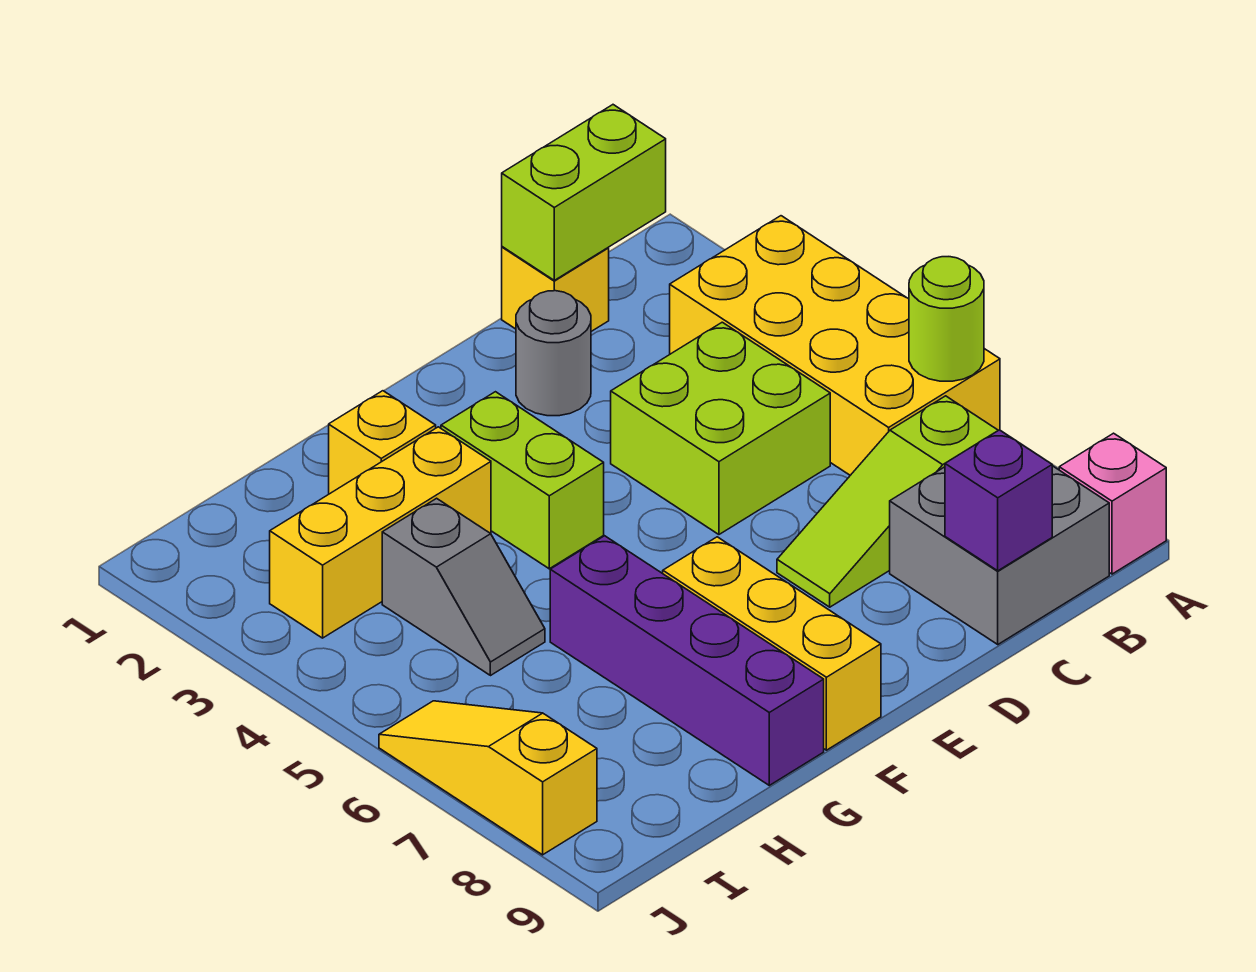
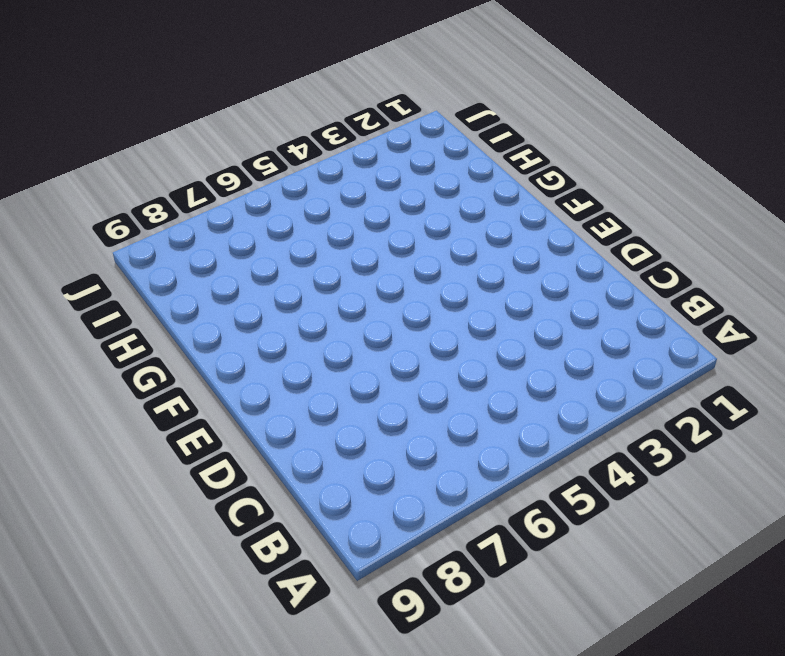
none -> yellow brick A3:B6 level 1
none -> pink brick A9 level 1
none -> lime slope B7:D7 level 1 top B

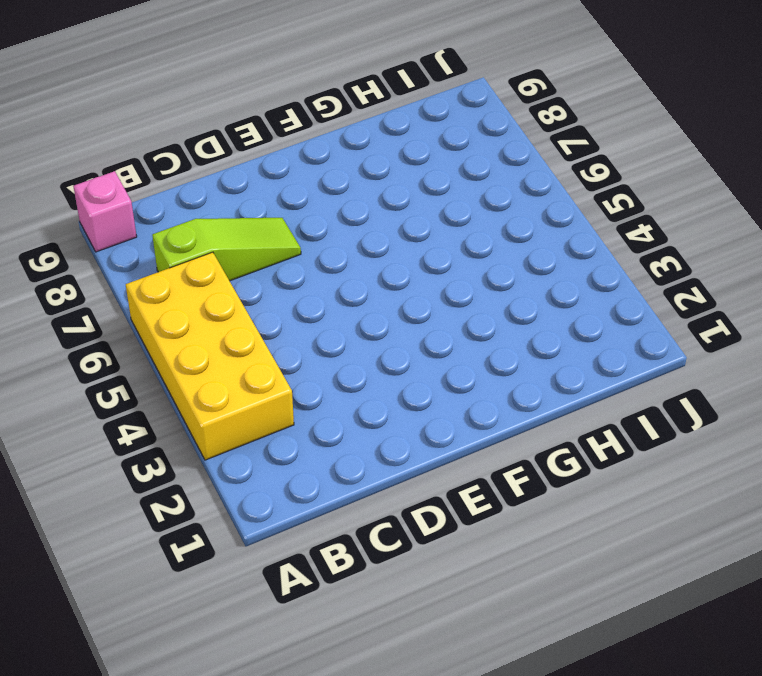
none -> grey brick B8:C9 level 1
none -> yellow brick C1 level 1
none -> lime brick C4:D5 level 1

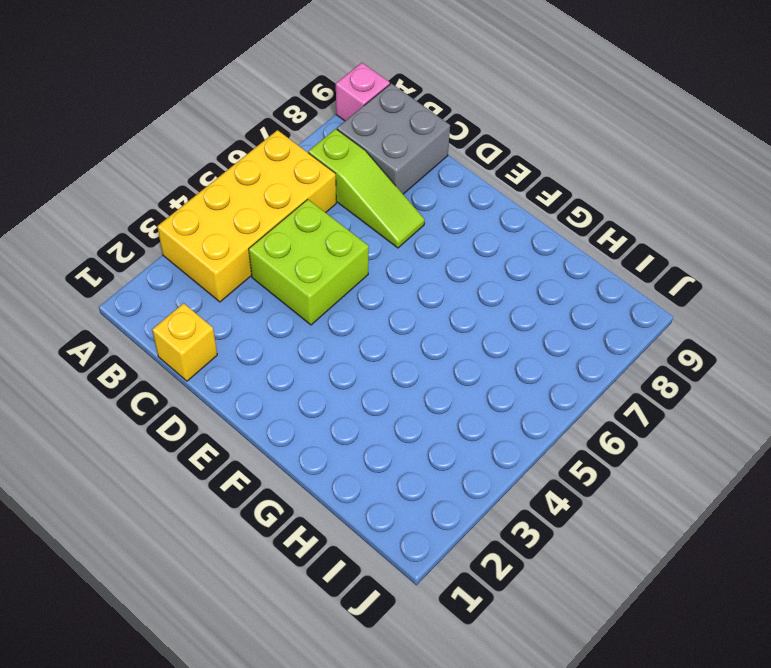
none -> grey round brick D2 level 1
none -> lime brick F3:F4 level 1
none -> yellow brick F7:F9 level 1

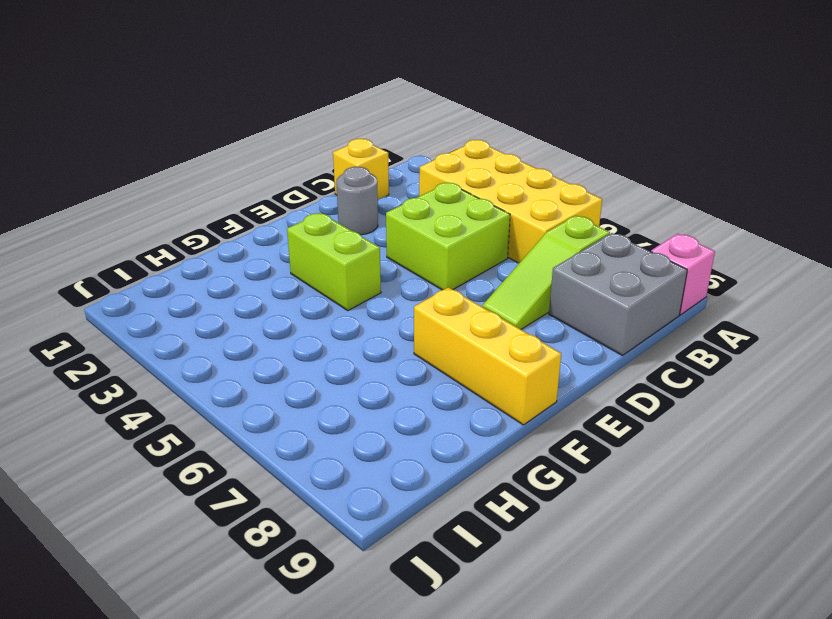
none -> yellow brick G2 level 1
none -> yellow brick G3:I3 level 1
none -> purple brick G6:G9 level 1

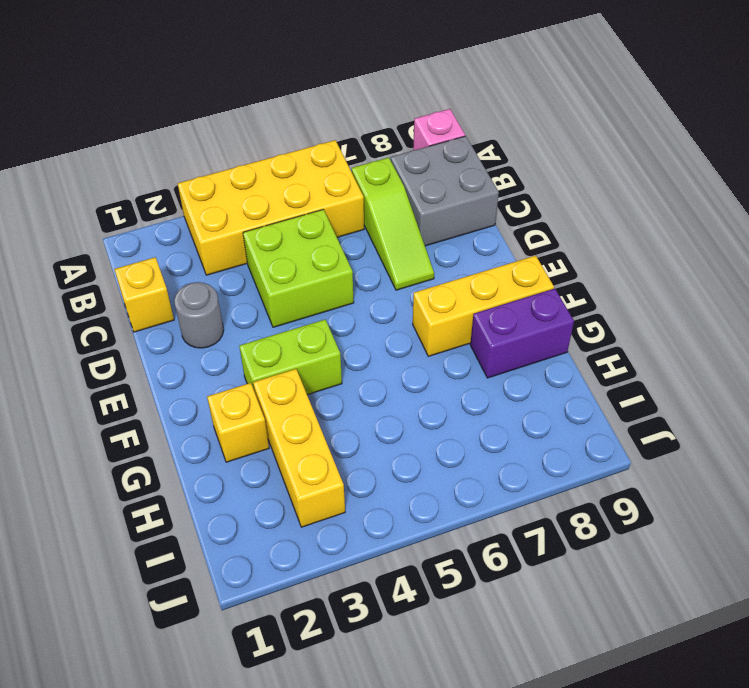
purple brick G8:G9 level 1 -> purple brick G6:G9 level 1
none -> grey slope H4:H5 level 1 top 4
none -> yellow slope J6:J8 level 1 top 8
none -> lime round brick A6 level 2

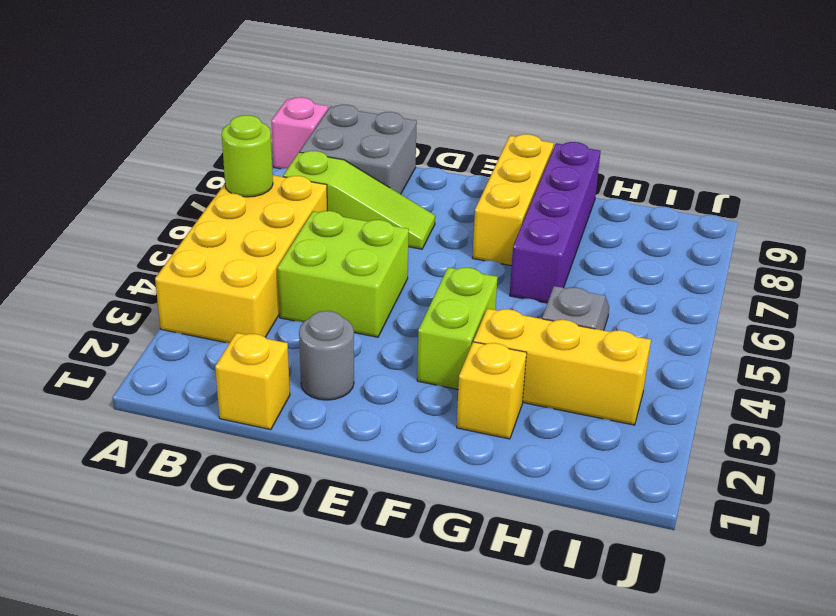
none -> yellow slope J6:J8 level 1 top 8
none -> lime brick B1:C1 level 2
none -> purple brick C9 level 2

